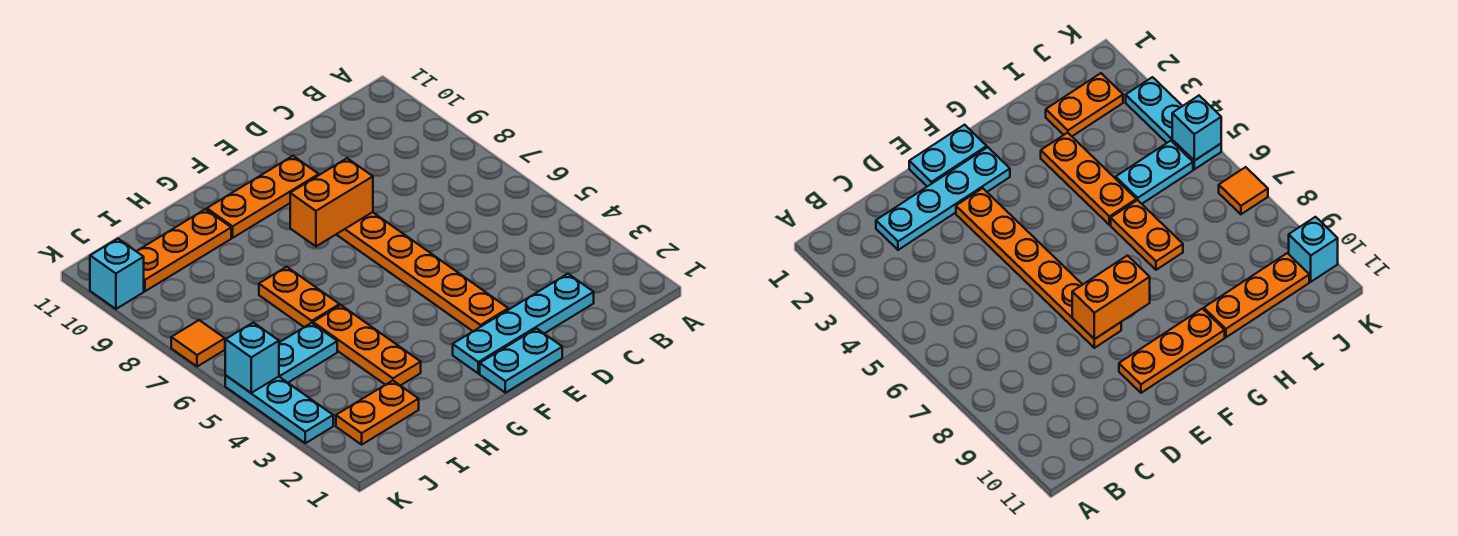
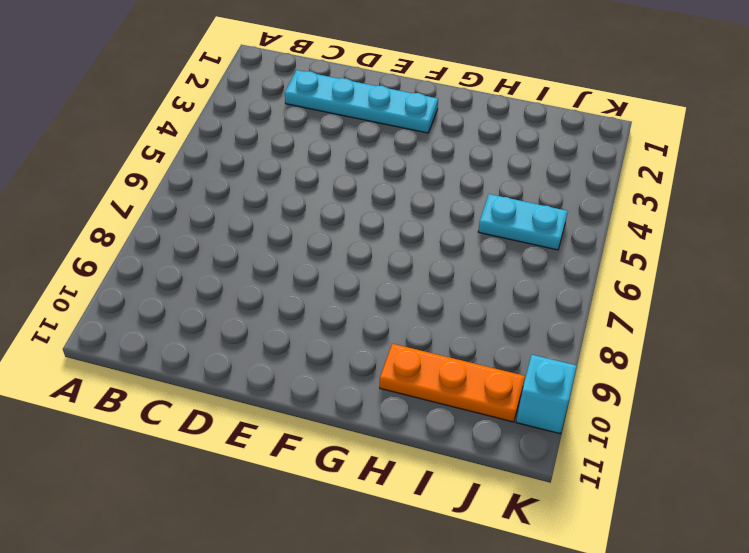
none -> cyan plate E1:F1 level 1
none -> orange plate E3:E8 level 1
none -> orange plate E10:G10 level 1

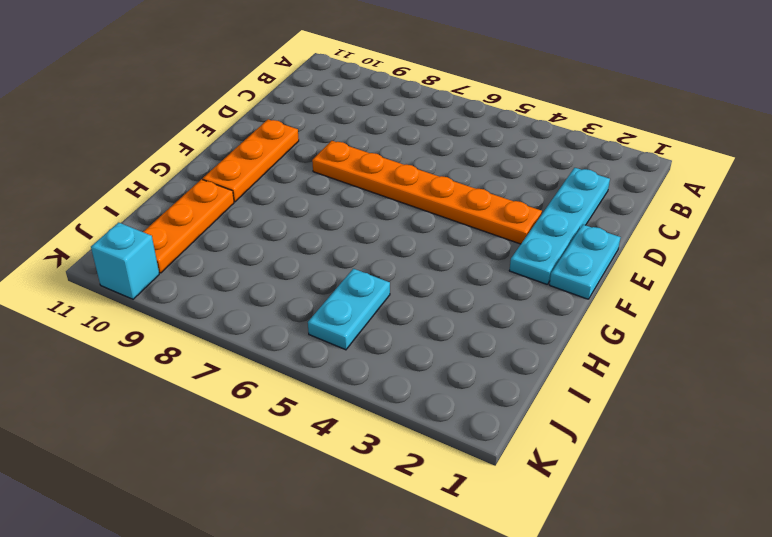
none -> orange plate H3:H5 level 1
none -> orange plate H6:H7 level 1
none -> orange plate I2:J2 level 1

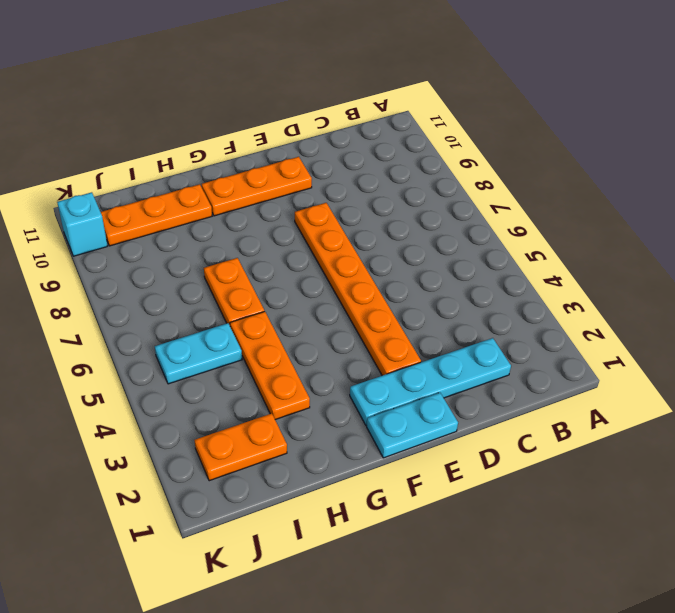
none -> cyan plate K3:K5 level 1
none -> orange tile K7 level 1
none -> orange brick E8:F8 level 2

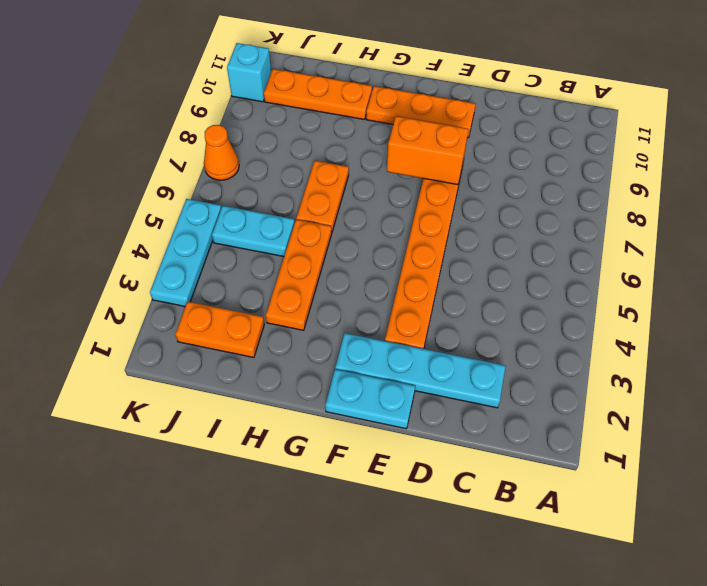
orange cone K7 level 1 -> orange tile K7 level 1
none -> cyan brick K5 level 2

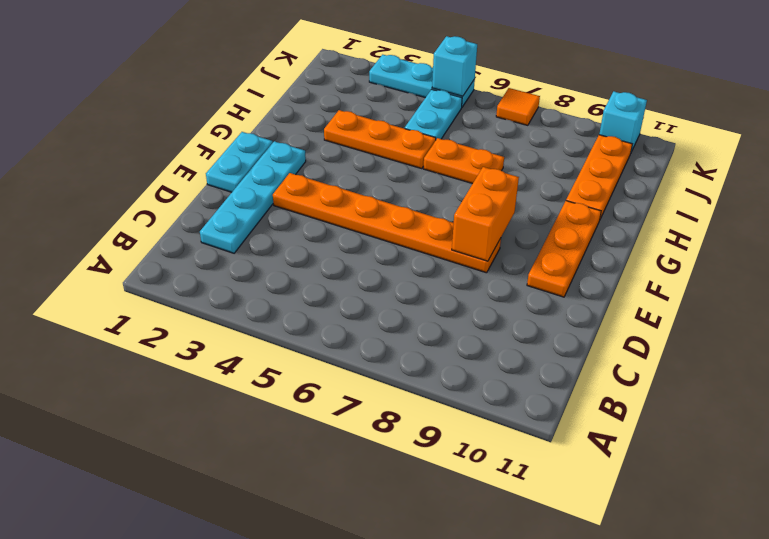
none -> orange plate I2:J2 level 1

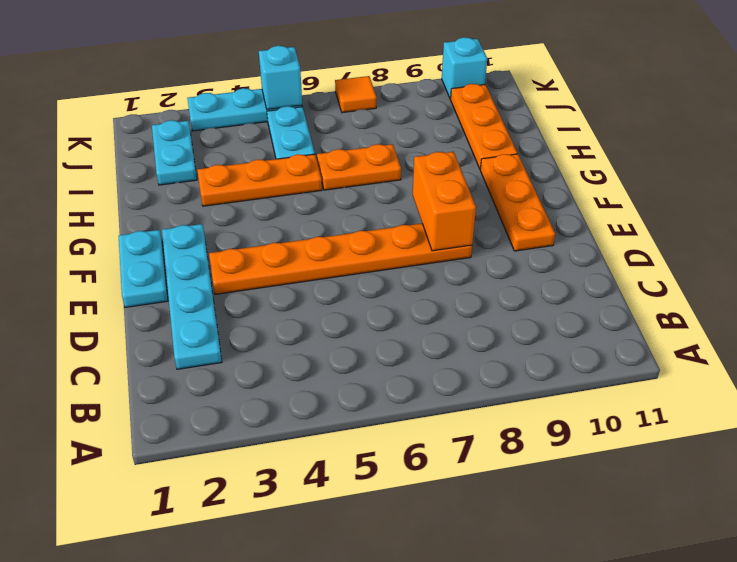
cyan plate I2:J2 level 1 -> orange plate I2:J2 level 1

